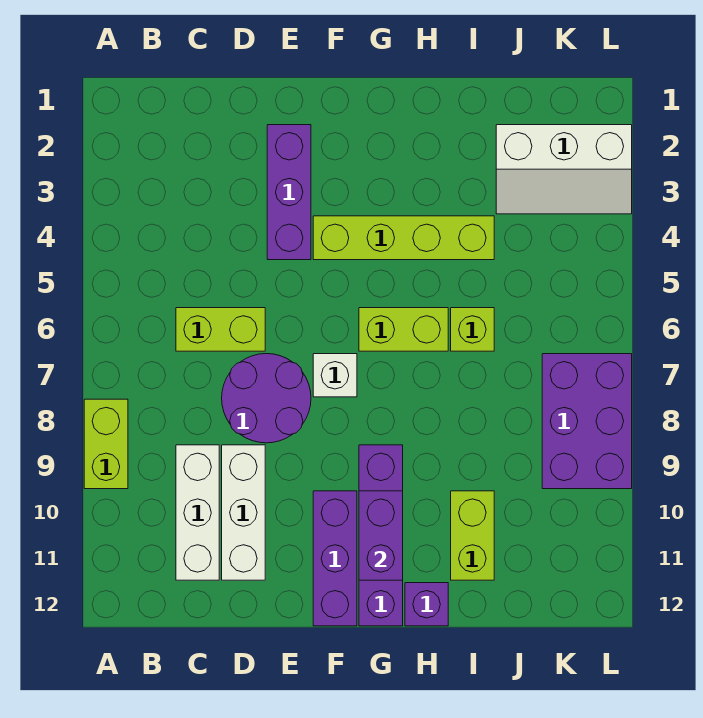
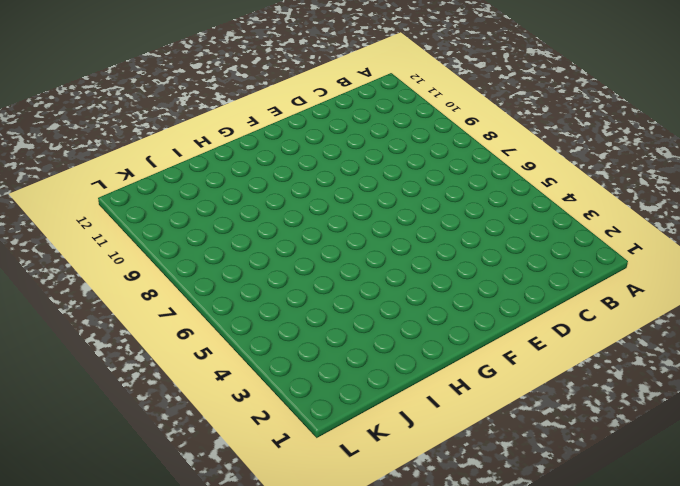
none -> lime brick A8:A9 level 1
none -> lime brick C6:D6 level 1
none -> white brick C9:C11 level 1

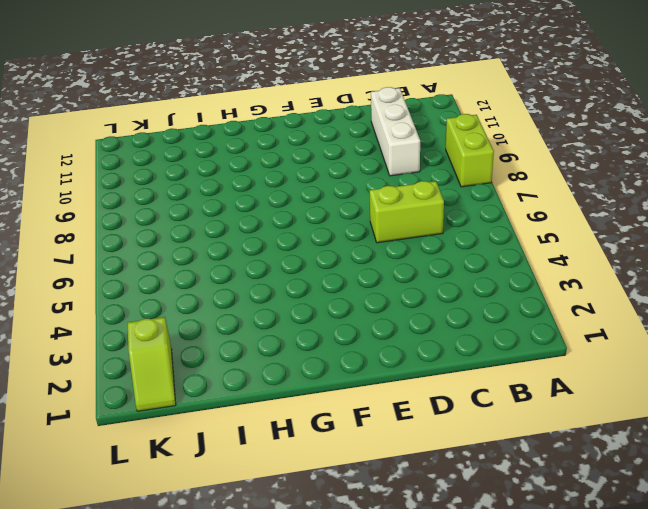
lime slope K1:K2 level 1 top 2 -> white slope J2:L3 level 1 top 2
none -> purple round brick D7:E8 level 1
none -> white brick D9:D11 level 1
none -> purple brick E2:E4 level 1

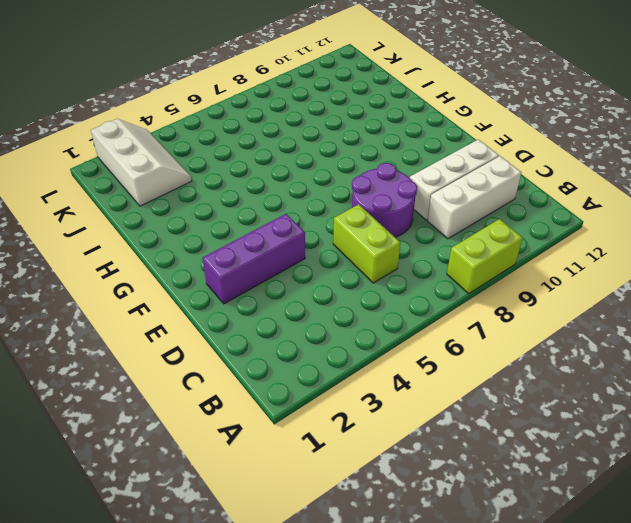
none -> lime brick F4:I4 level 1
none -> white brick F7 level 1
none -> purple brick F10:F12 level 1

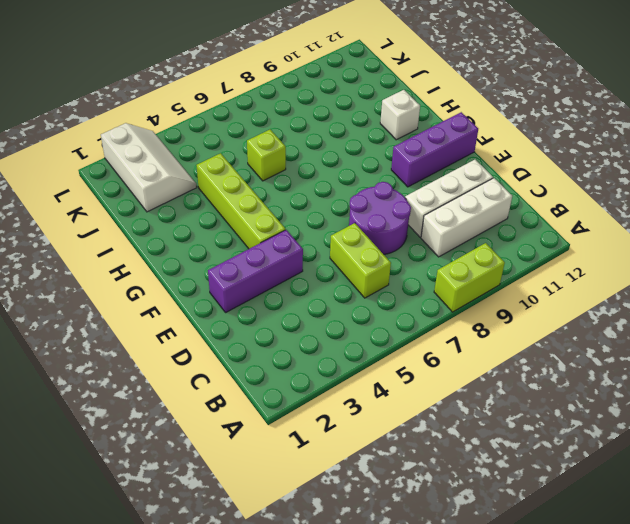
white brick H11 level 1 -> white brick F7 level 1
none -> lime brick G6:H6 level 1
none -> purple brick G9:G12 level 1
none -> purple brick H12 level 1

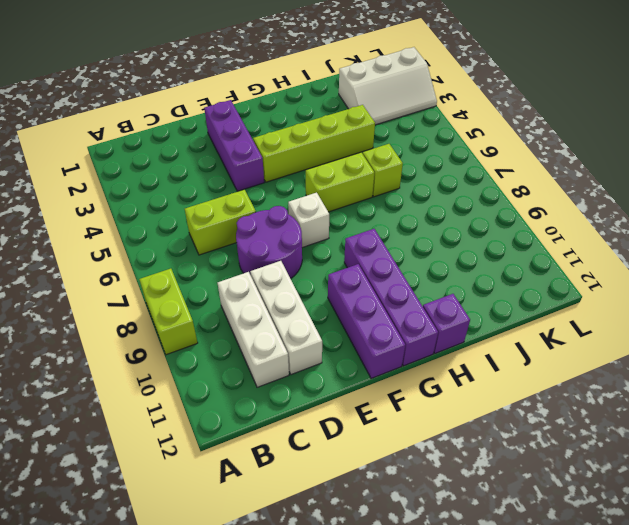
none -> lime brick I10:I11 level 1
none -> purple brick K7:L9 level 1
none -> purple brick G10:G11 level 2

